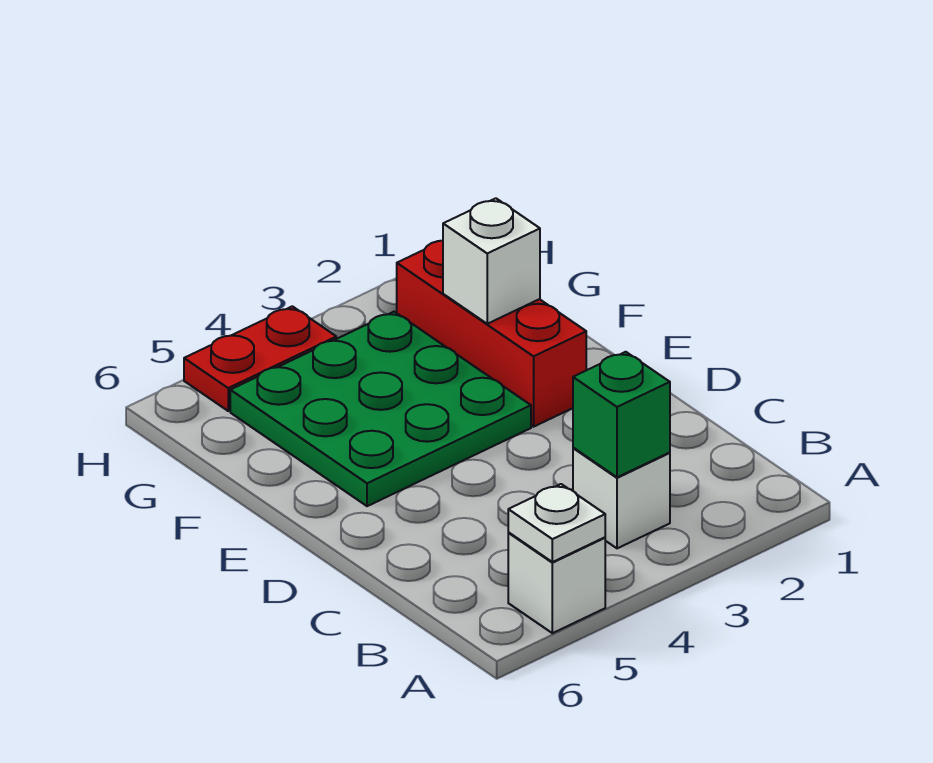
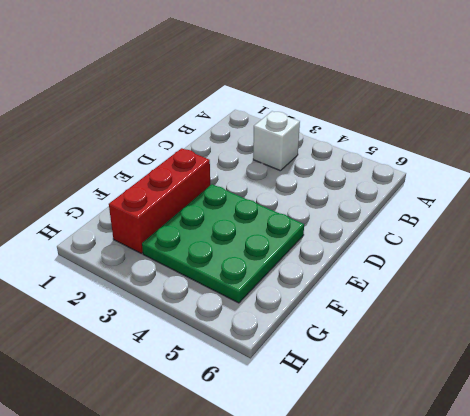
none -> white brick A5 level 1
none -> red plate H4:H5 level 1

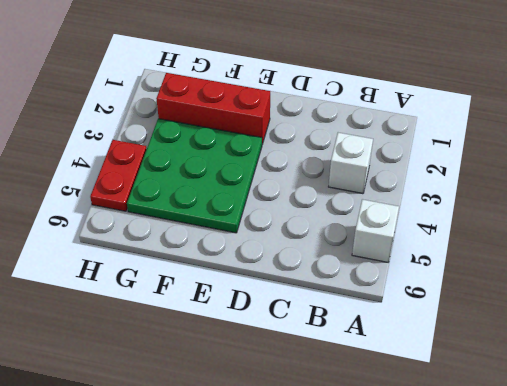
none -> white plate A5 level 2
none -> green brick B3 level 2

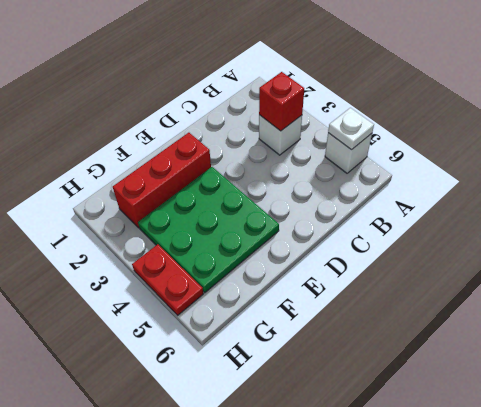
red brick B3 level 2 -> green brick B3 level 2
none -> white brick F2 level 2

